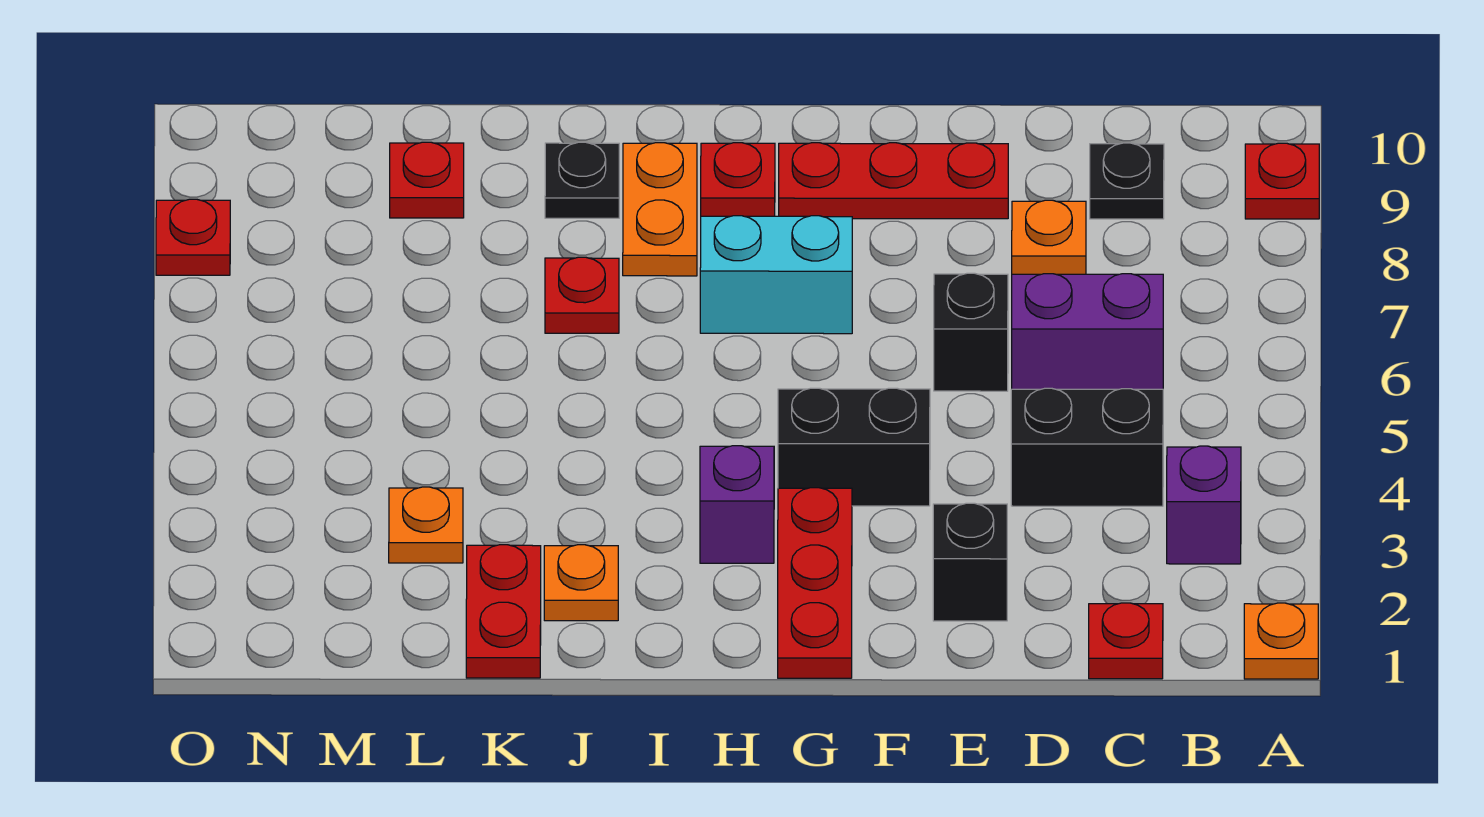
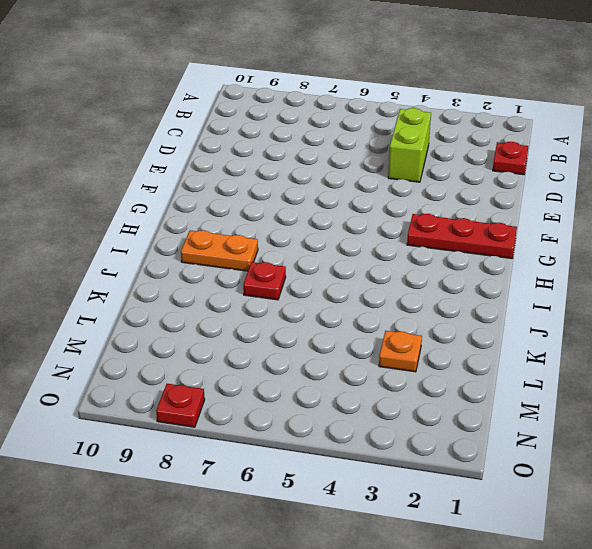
lime brick C4:D4 level 1 -> black brick C4:D4 level 1
none -> orange plate A1 level 1
none -> red plate A9 level 1
none -> purple brick B3 level 1

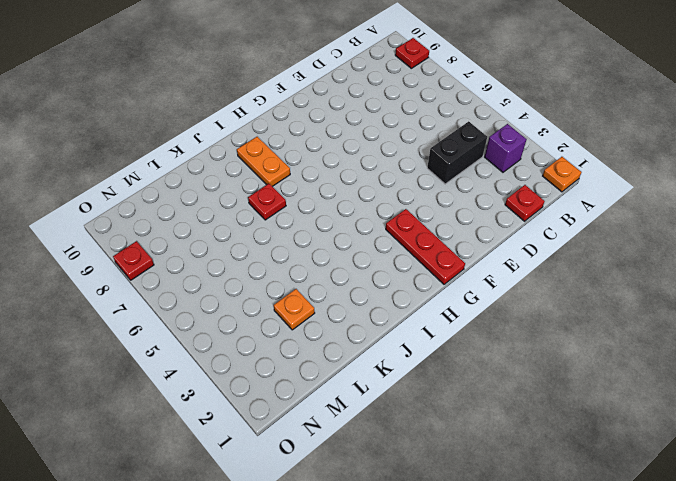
none -> purple brick C6:D6 level 1
none -> black plate C9 level 1
none -> orange plate D8 level 1

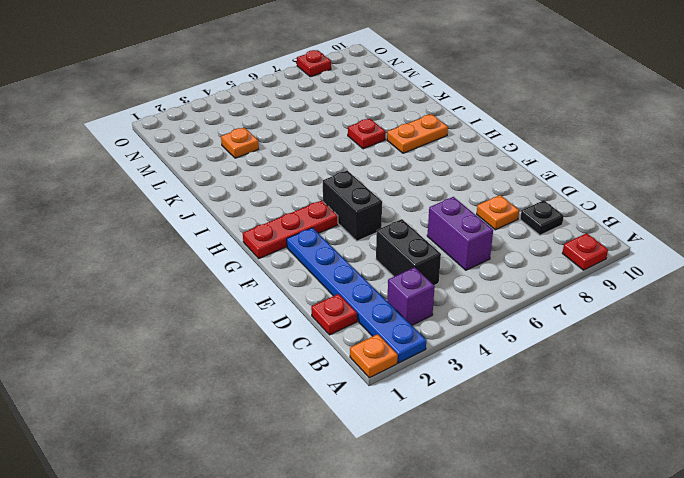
blue plate A2:F2 level 1 -> black brick E2 level 1
none -> black brick E6 level 1
none -> red plate E9:G9 level 1
none -> cyan brick G7:H7 level 1

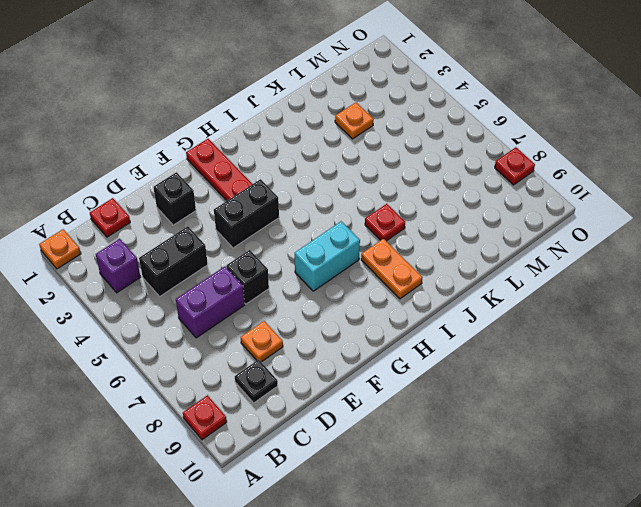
none -> red plate E9:G9 level 1
none -> purple brick H3 level 1
none -> red plate H9 level 1

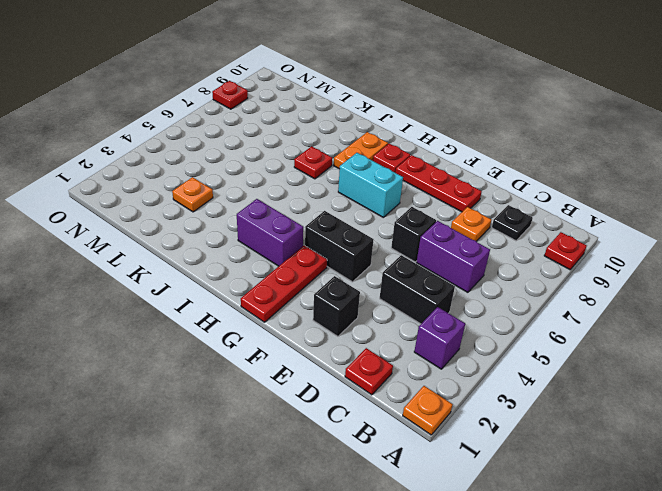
purple brick H3:I3 level 1 -> purple brick H3 level 1
none -> orange plate J2 level 1
none -> black plate J9 level 1
none -> red plate K1:K2 level 1

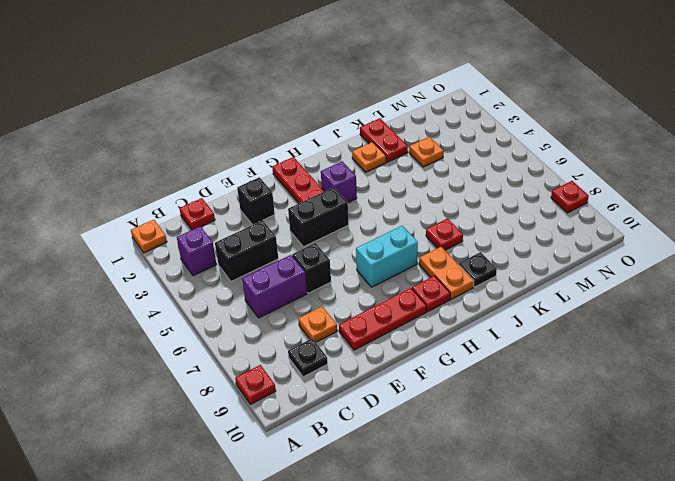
none -> red plate L9 level 1

